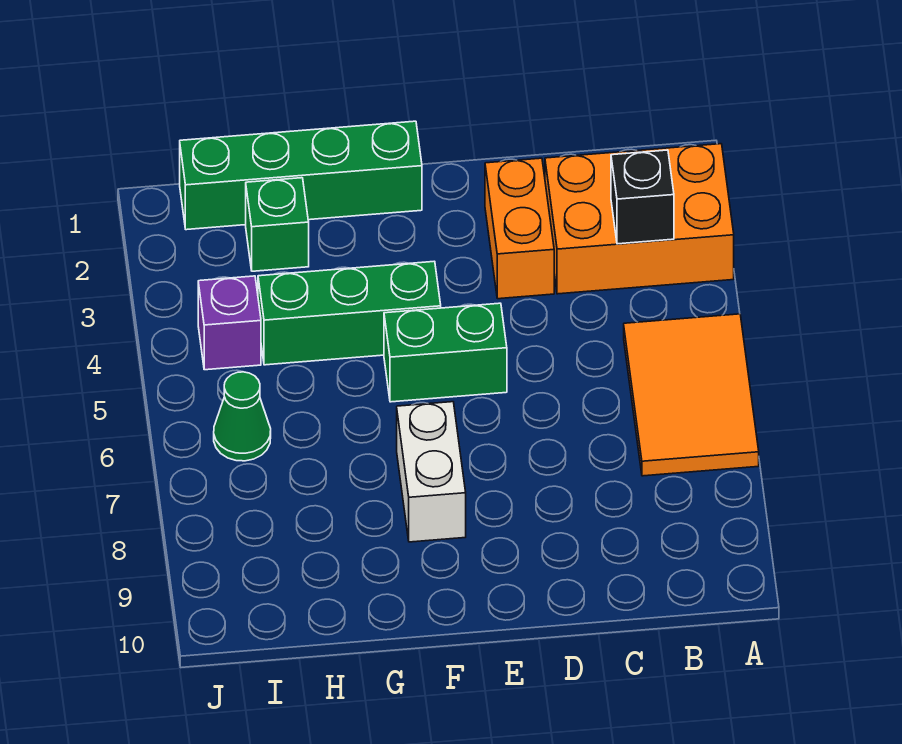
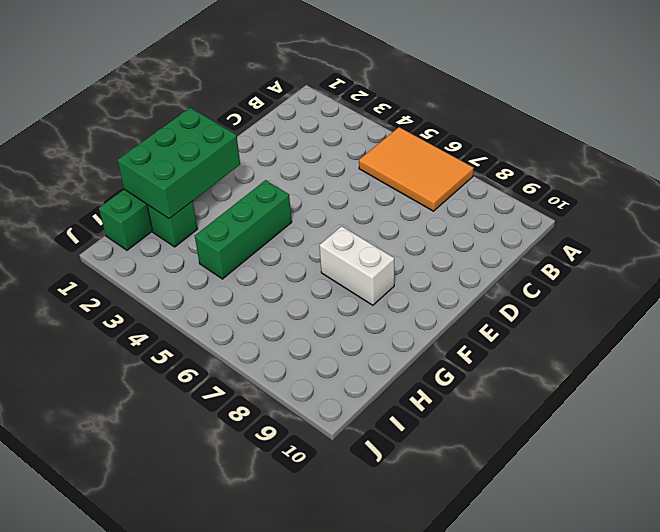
green brick F1:H2 level 2 -> none
none -> orange brick A2:C3 level 1
none -> orange brick D2:D3 level 1

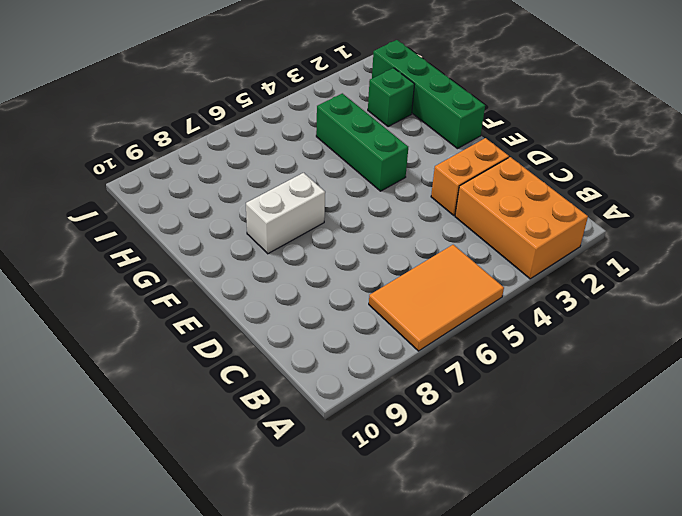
none -> green brick E5:F5 level 1
none -> purple brick I4 level 1

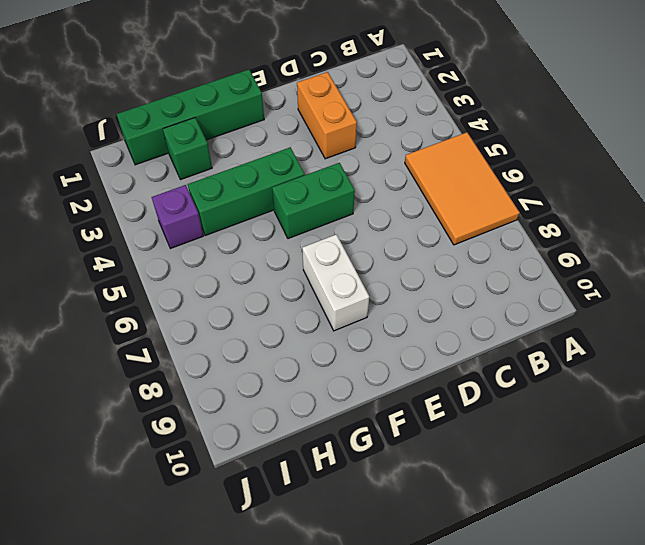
none -> orange brick A2:C3 level 1
none -> green cone I6 level 1

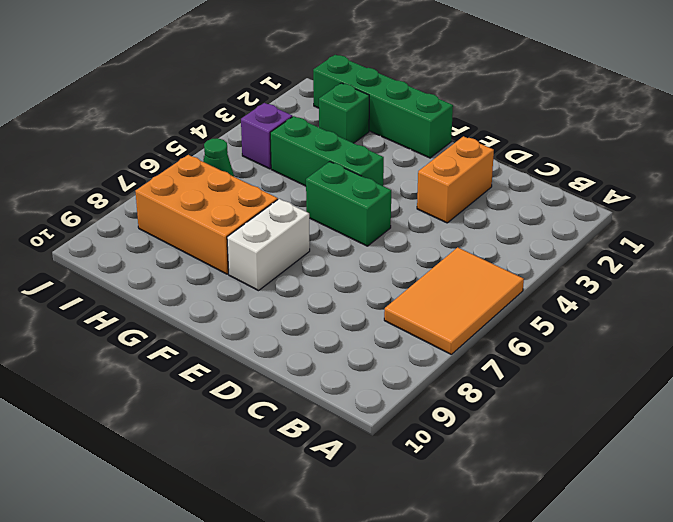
orange brick G7:I8 level 1 -> orange brick A2:C3 level 1
none -> black brick B3 level 2

